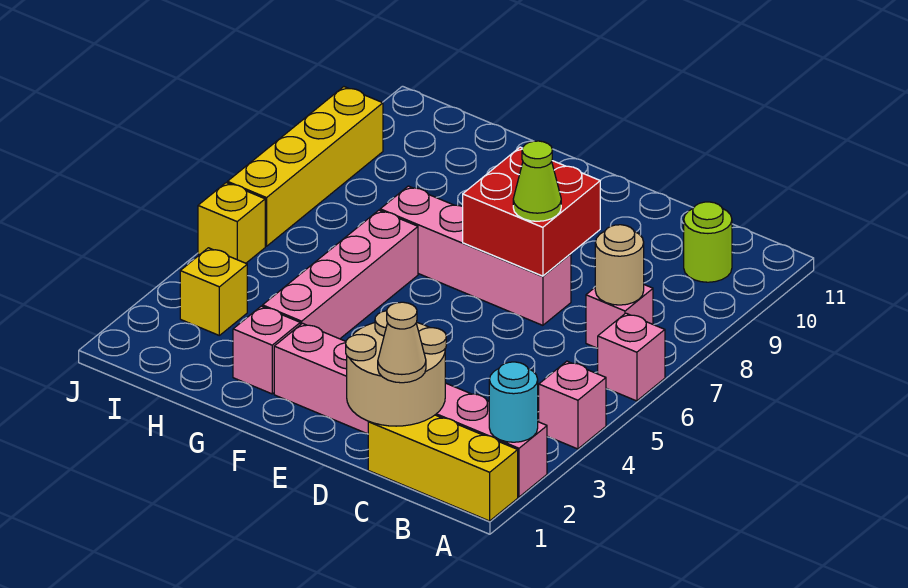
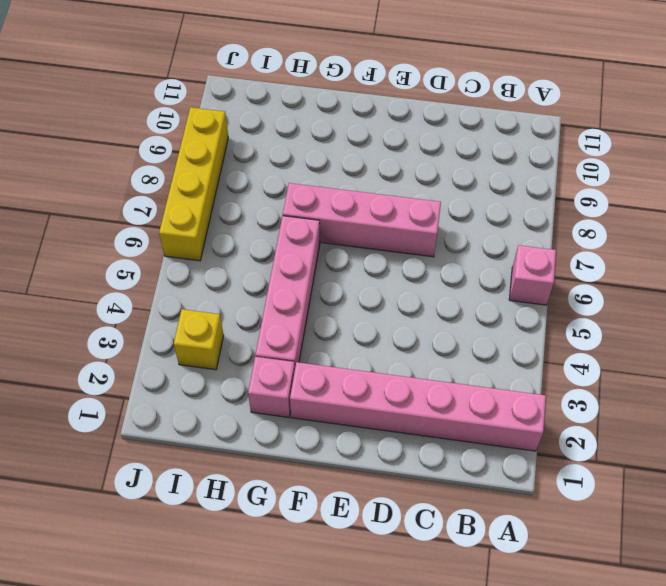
none -> yellow brick A1:C1 level 1
none -> pink brick A4 level 1
none -> pink brick B7 level 1

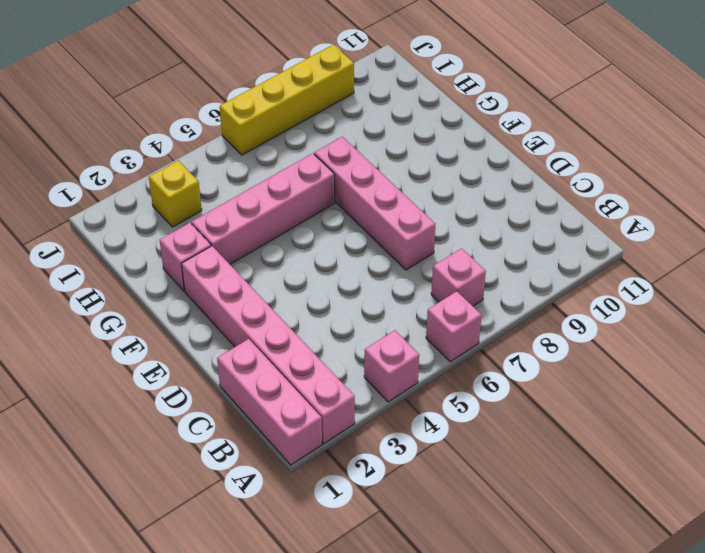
pink brick A1:C1 level 1 -> yellow brick A1:C1 level 1
none -> lime round brick B10 level 1
none -> yellow brick J5 level 1
none -> cyan round brick A2 level 2

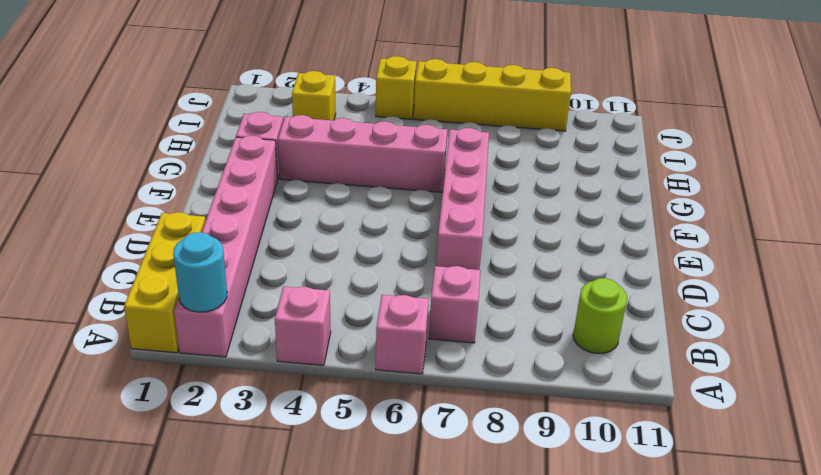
none -> tan round brick B7 level 2
none -> tan round brick C1:D2 level 2
none -> red brick D7:E8 level 2

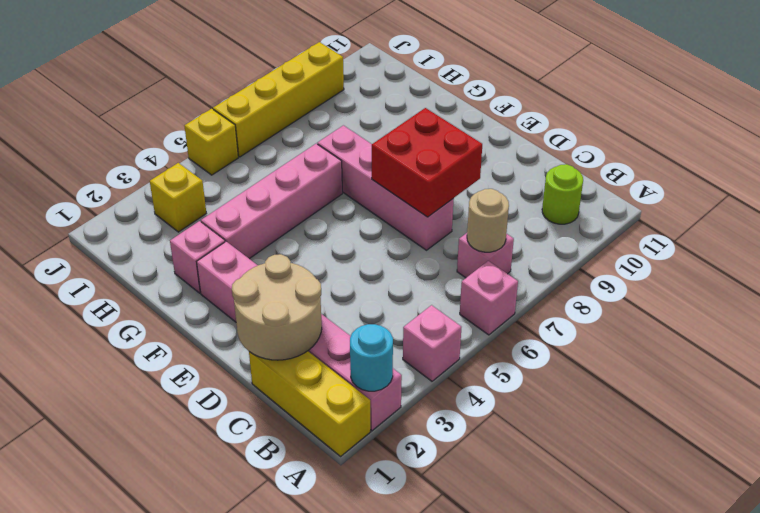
none -> tan cone C1 level 3
none -> lime cone D7 level 3

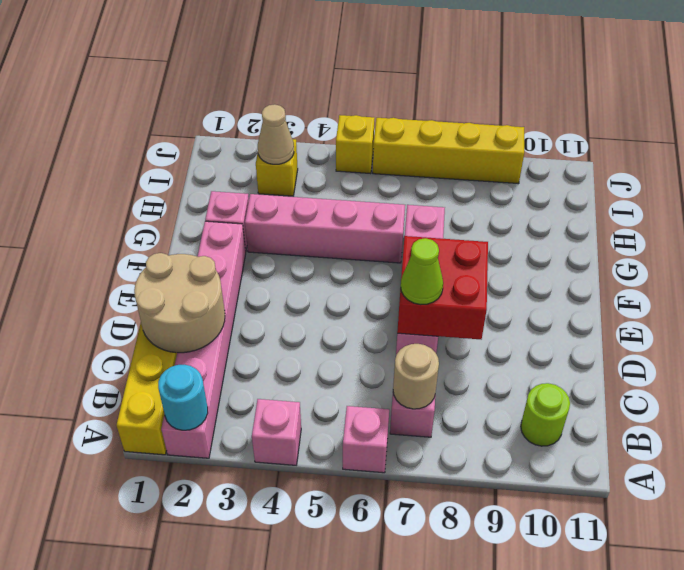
tan cone I3 level 2 -> tan cone C1 level 3

